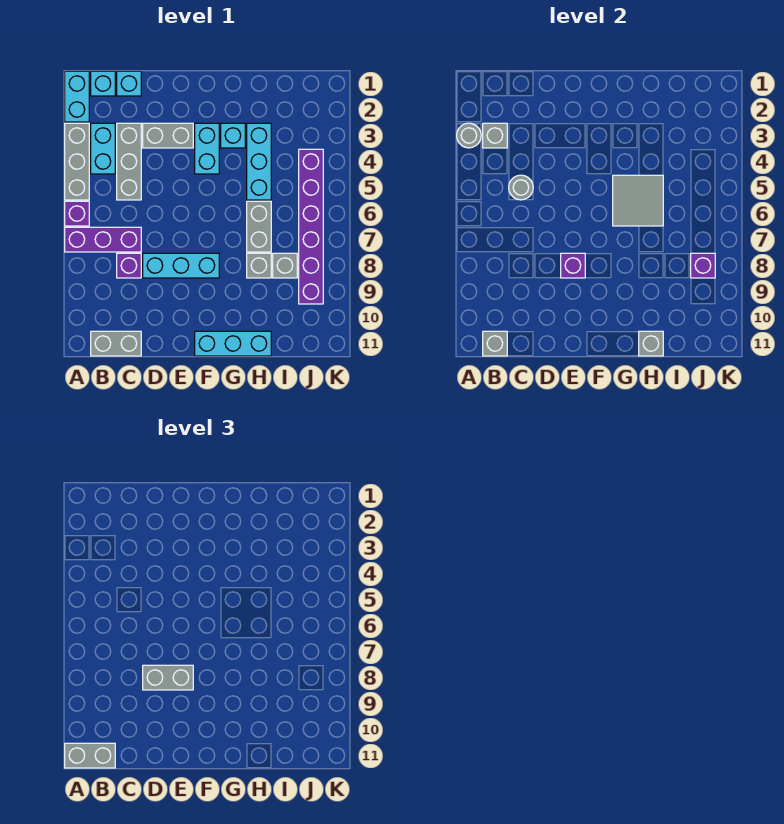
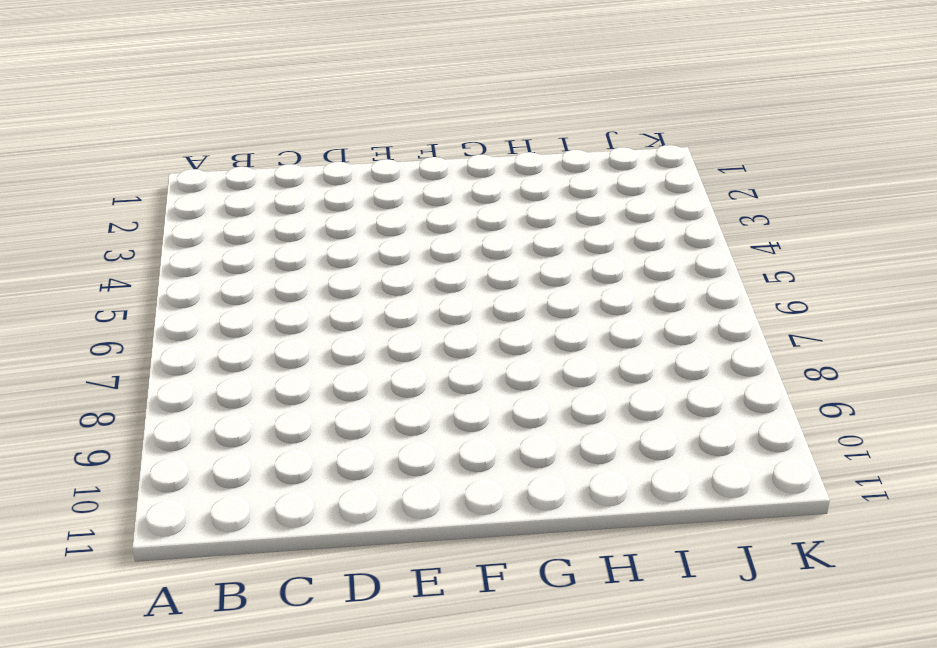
none -> cyan brick A1:A2 level 1
none -> grey brick A3:A5 level 1
none -> purple brick A6 level 1
none -> purple brick A7:C7 level 1

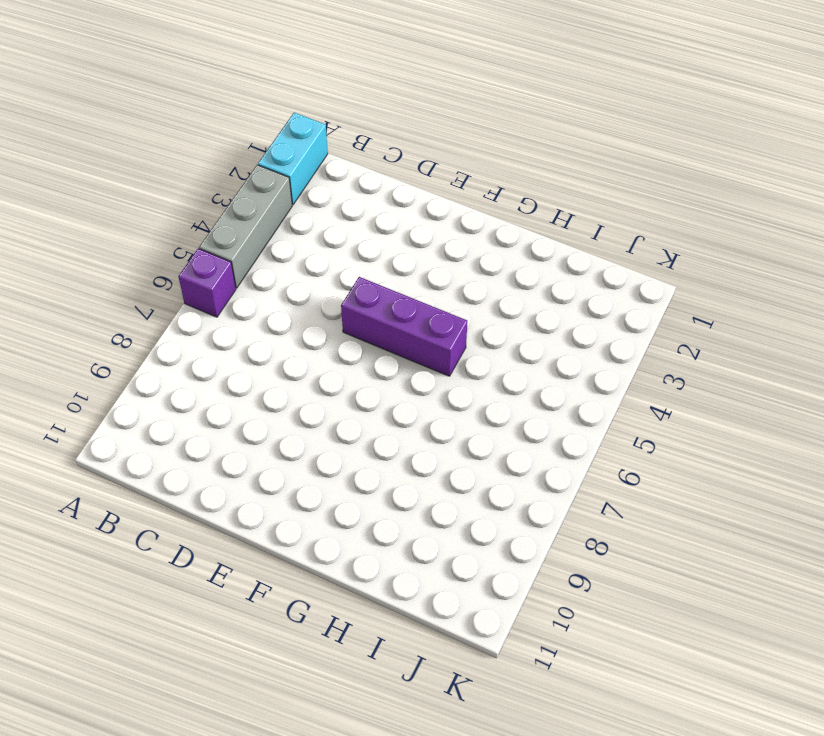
purple brick E5:G5 level 1 -> purple brick A7:C7 level 1
none -> cyan brick B1 level 1
none -> cyan brick B3:B4 level 1
none -> grey brick B11:C11 level 1
none -> cyan brick C1 level 1

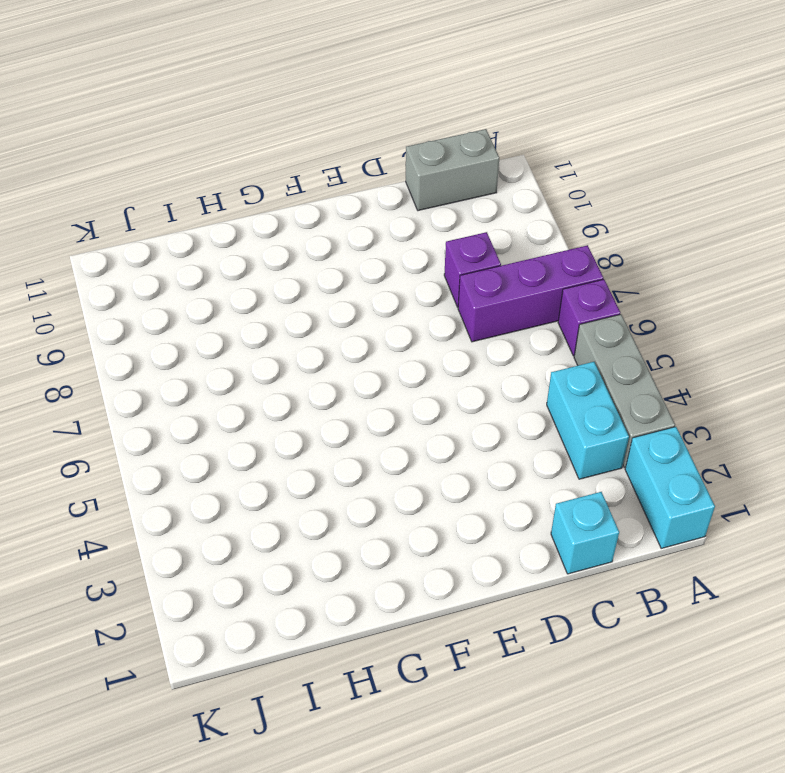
none -> cyan brick B1 level 1
none -> grey brick C3:C5 level 1
none -> grey brick D3:E3 level 1
none -> cyan brick D8:F8 level 1

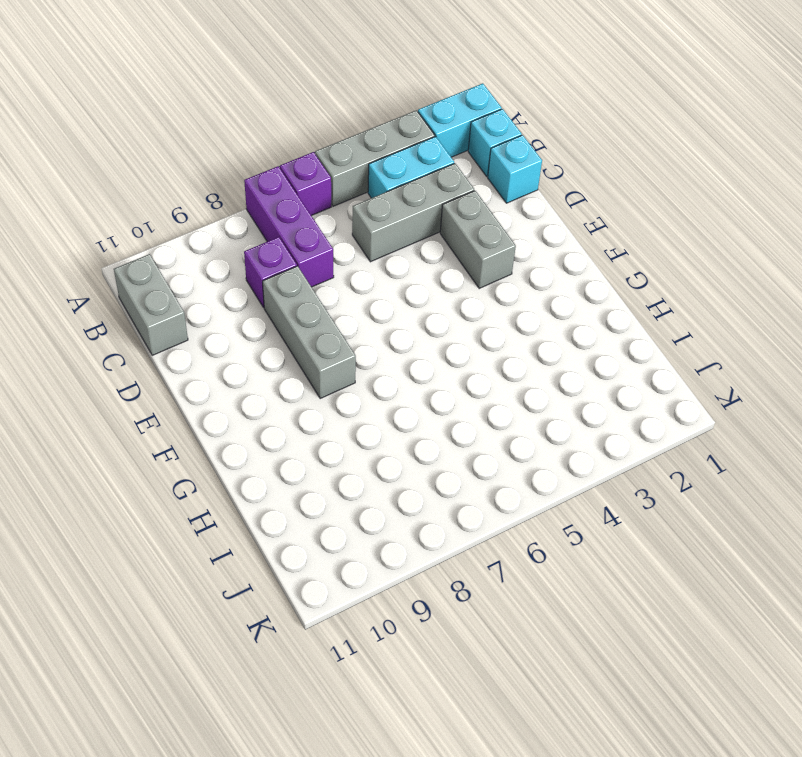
grey brick D8:F8 level 1 -> cyan brick D8:F8 level 1
none -> cyan brick F3:F4 level 1
none -> cyan brick F11:H11 level 1
none -> cyan brick G3 level 1
none -> cyan brick H3:H5 level 1

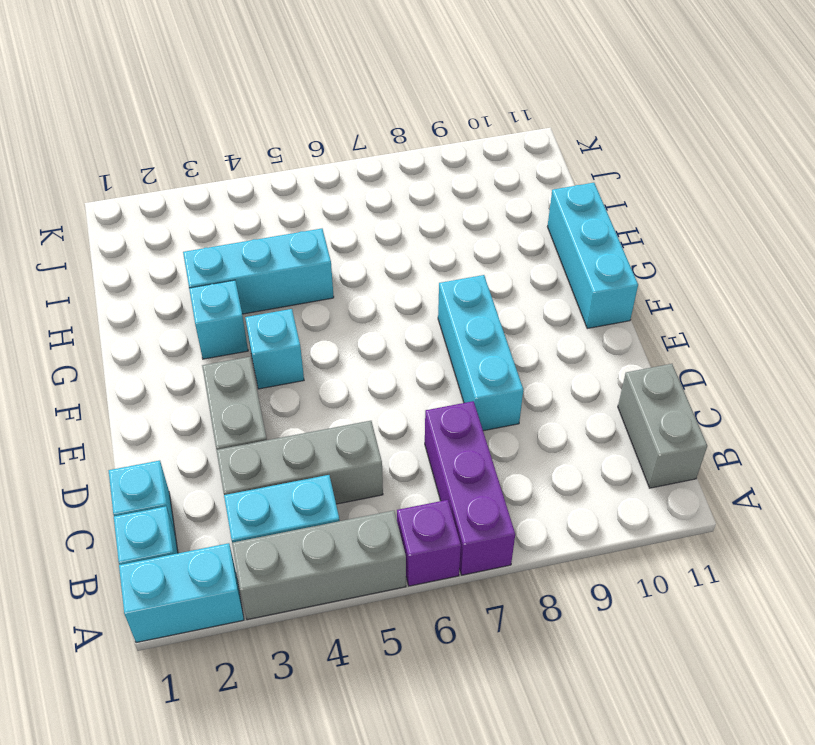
cyan brick F4 level 1 -> cyan brick F3:F4 level 1
none -> purple brick C8 level 1
none -> grey brick H6:H7 level 1
none -> grey brick H8 level 1
none -> grey brick I8 level 1

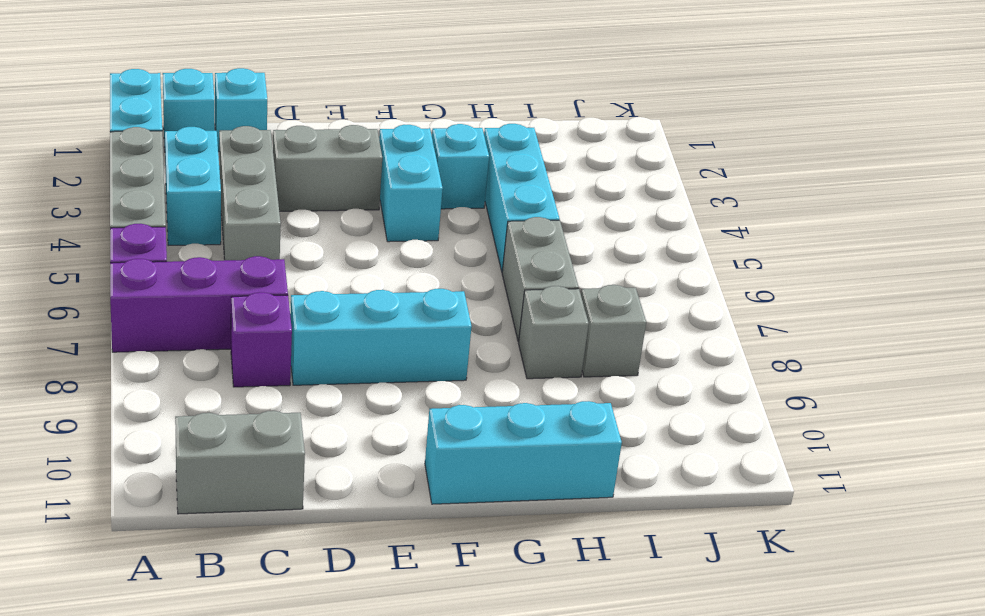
none -> purple brick J4:J9 level 1
none -> grey round brick A3 level 2
none -> grey brick B3 level 2
none -> grey brick B11 level 2

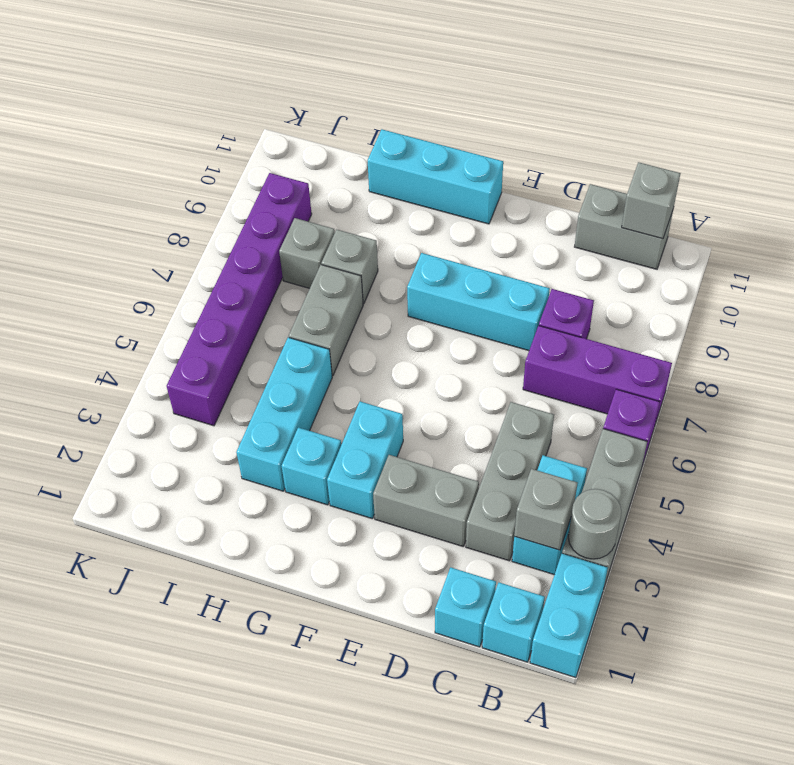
none -> grey round brick C5 level 2
none -> purple brick E8 level 2
none -> grey tile G5:H6 level 2
none -> grey brick H11 level 2

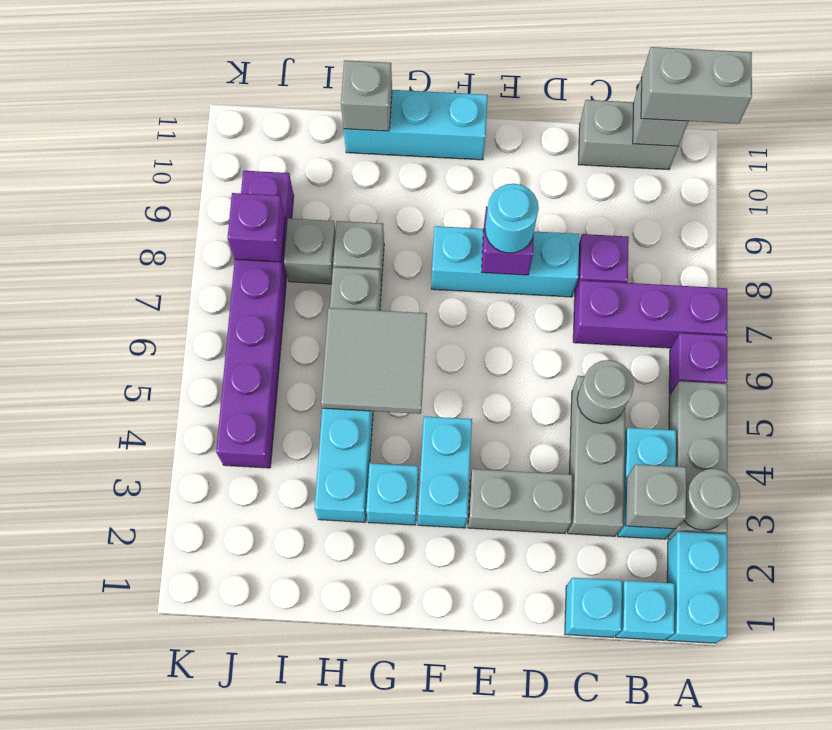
cyan round brick E8 level 3 -> grey brick D8:E8 level 3

